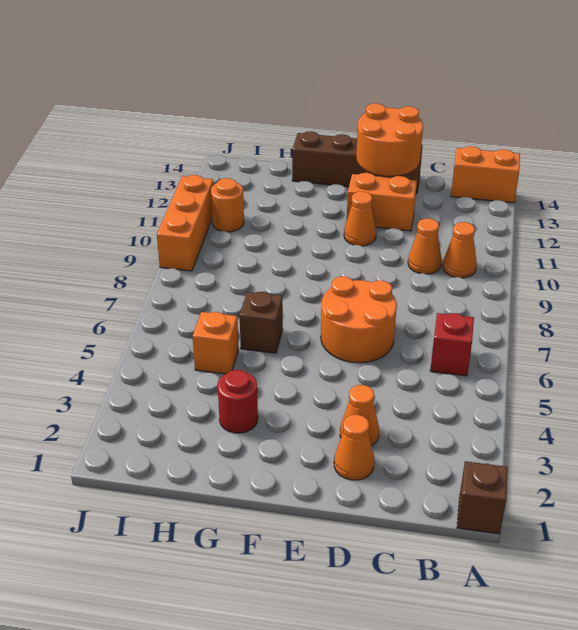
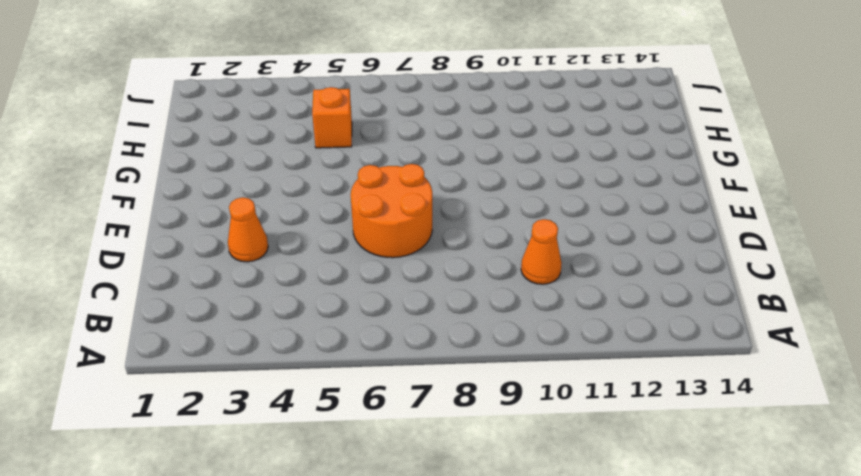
none -> brown brick A1 level 1
none -> orange brick A14:B14 level 1
none -> red brick B6 level 1

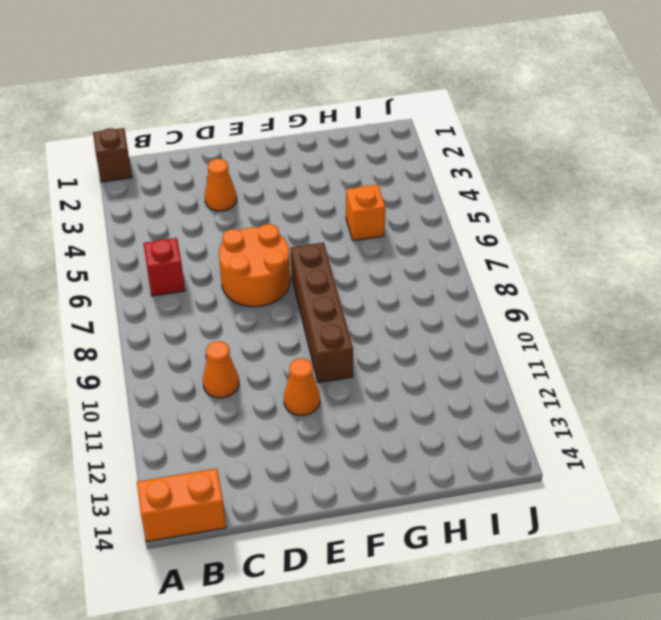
brown brick F7:F10 level 1 -> brown brick D14:G14 level 1
none -> orange cone B10 level 1
none -> orange cone D2 level 1
none -> orange brick D12:E12 level 1

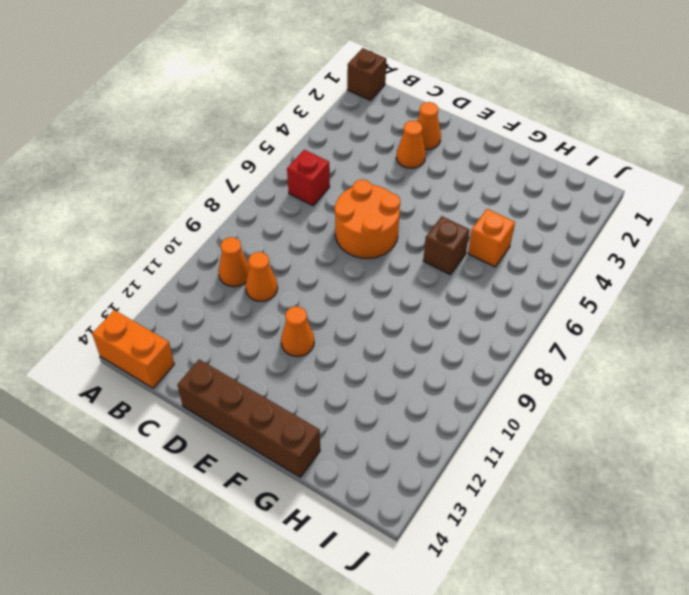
none -> orange brick D12:E12 level 1
none -> red round brick G3 level 1
none -> orange round brick I11 level 1

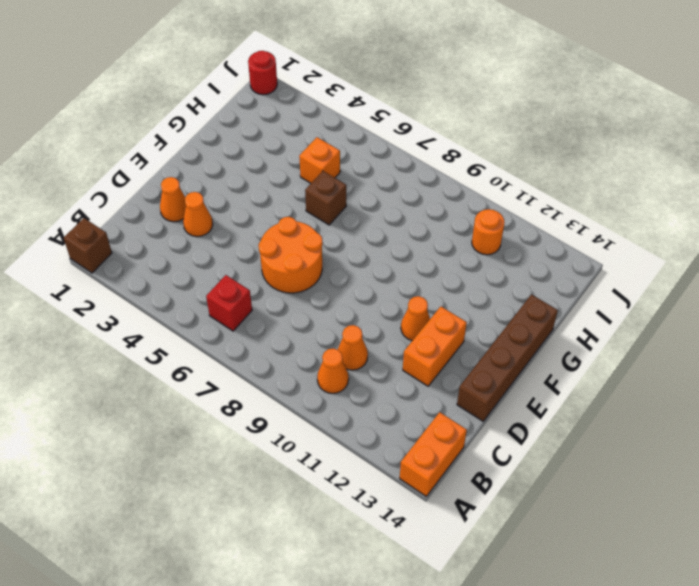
red round brick J1 level 1 -> red round brick G3 level 1
none -> orange brick J9:J11 level 1
none -> orange round brick D13:E14 level 2

